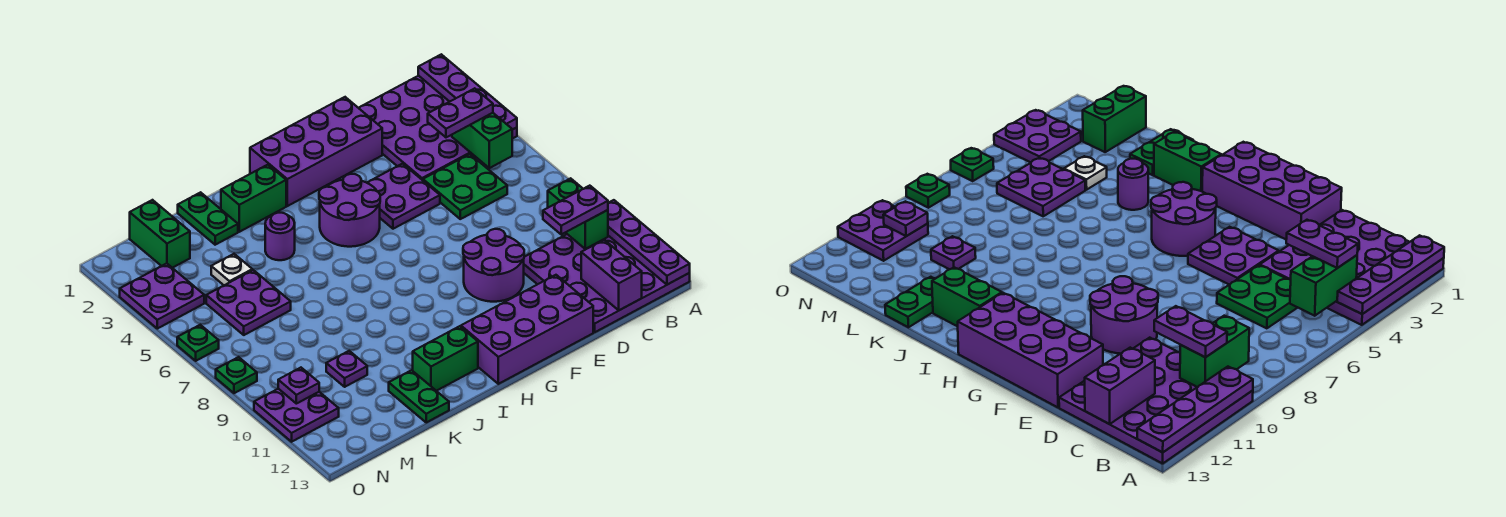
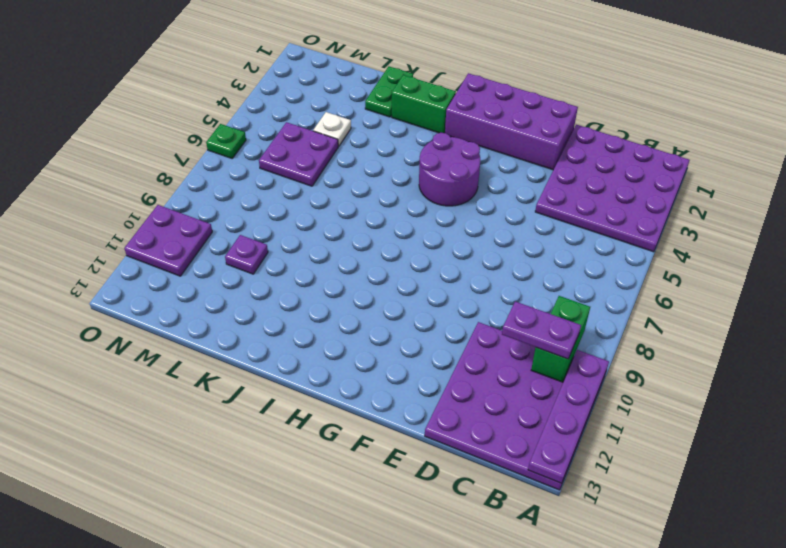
none -> green plate C5:D6 level 1
none -> purple plate E4:F5 level 1
none -> purple round brick E9:F10 level 1

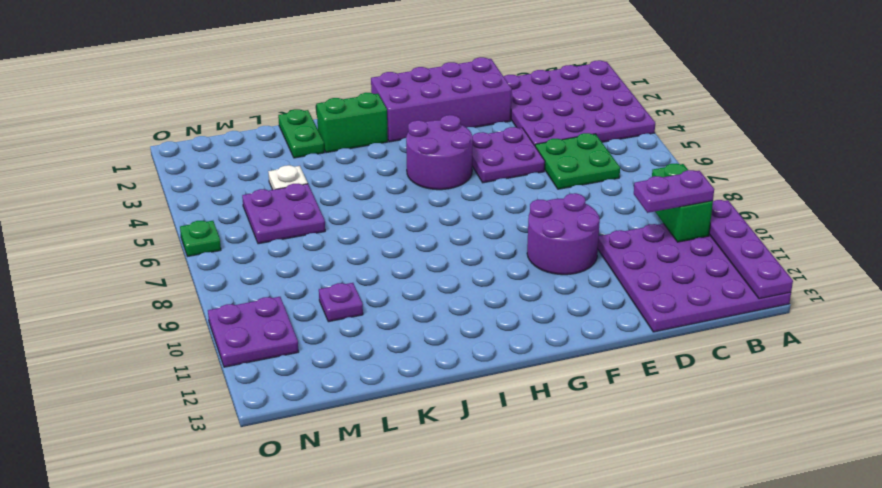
none -> purple brick E12:H13 level 1
none -> green brick I12:J12 level 1
none -> purple round brick J4 level 1

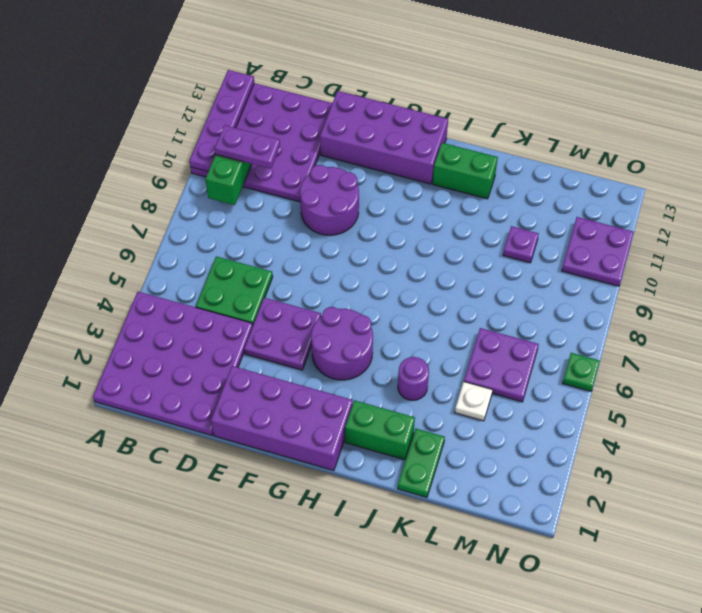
none -> green plate K12:K13 level 1
none -> green brick M1:M2 level 1
none -> purple plate N3:O4 level 1

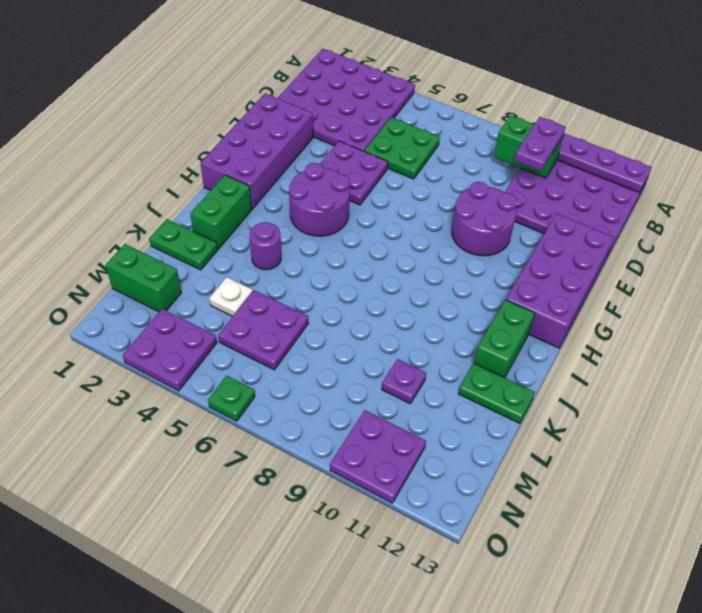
none -> green plate O8 level 1
none -> purple plate A1:A4 level 2
none -> green brick B4:B5 level 2

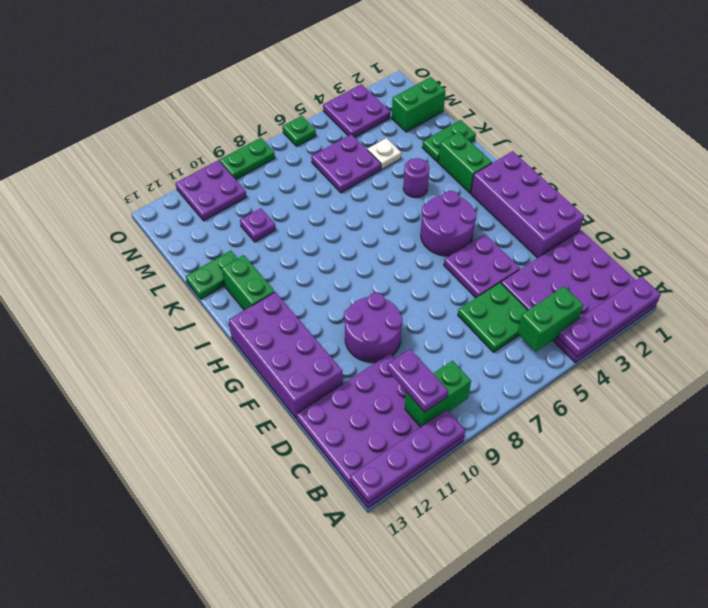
green plate O8:O9 level 1 -> green plate O8 level 1
none -> purple brick C12:C13 level 2
none -> purple plate N10 level 2
none -> purple plate B4:C4 level 3

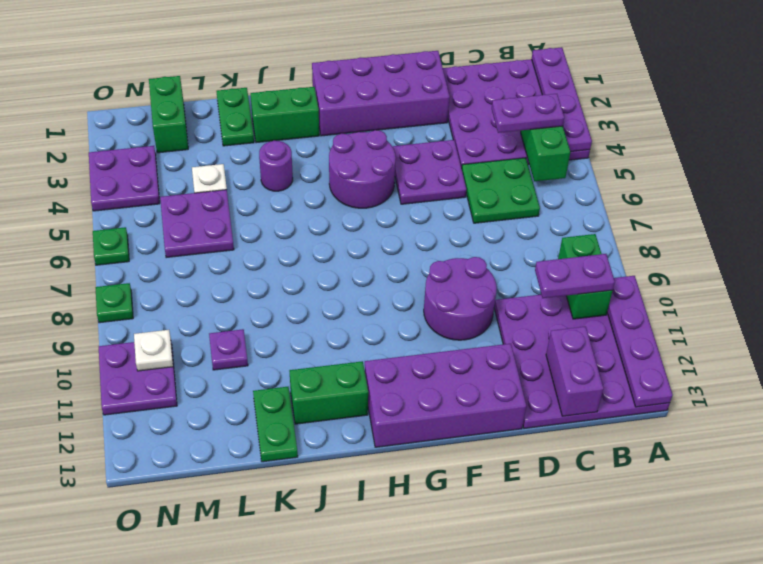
white plate N10 level 2 -> purple plate N10 level 2

